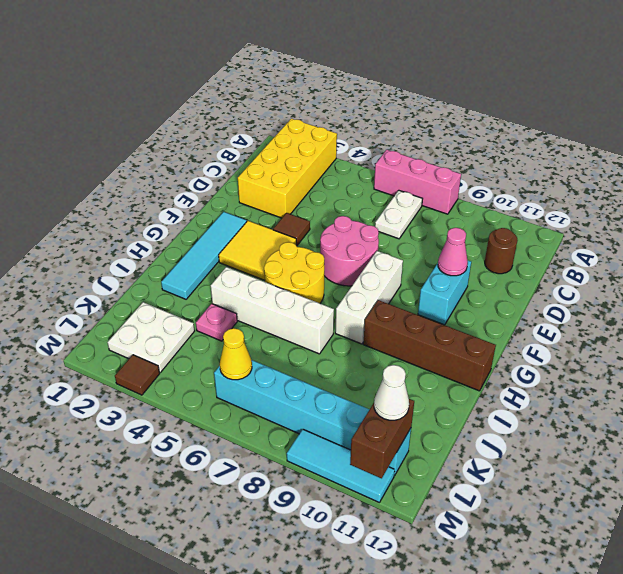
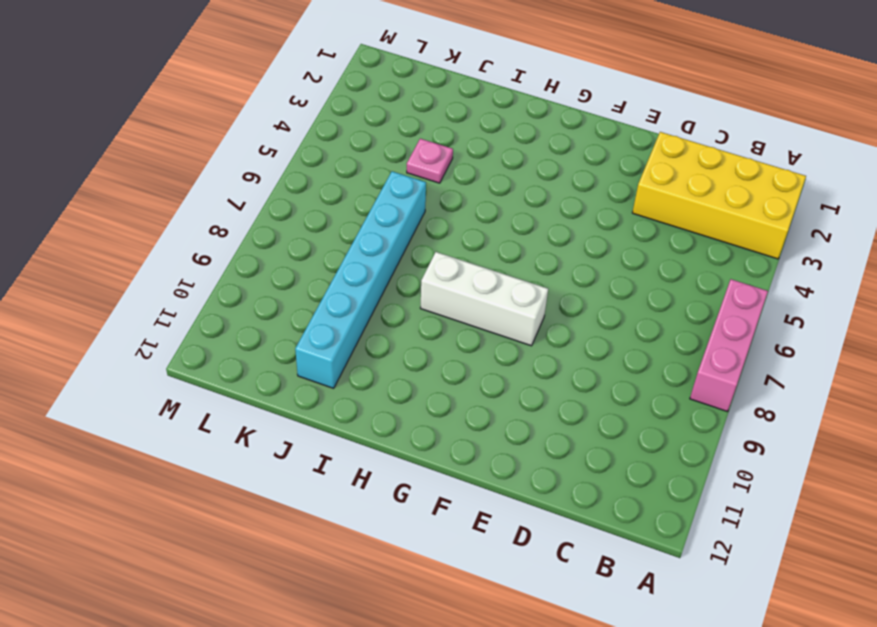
cyan brick J6:J11 level 1 -> cyan brick L6:L11 level 1
none -> white plate B7:C7 level 1
none -> brown round brick C11 level 1
none -> brown tile E4 level 1

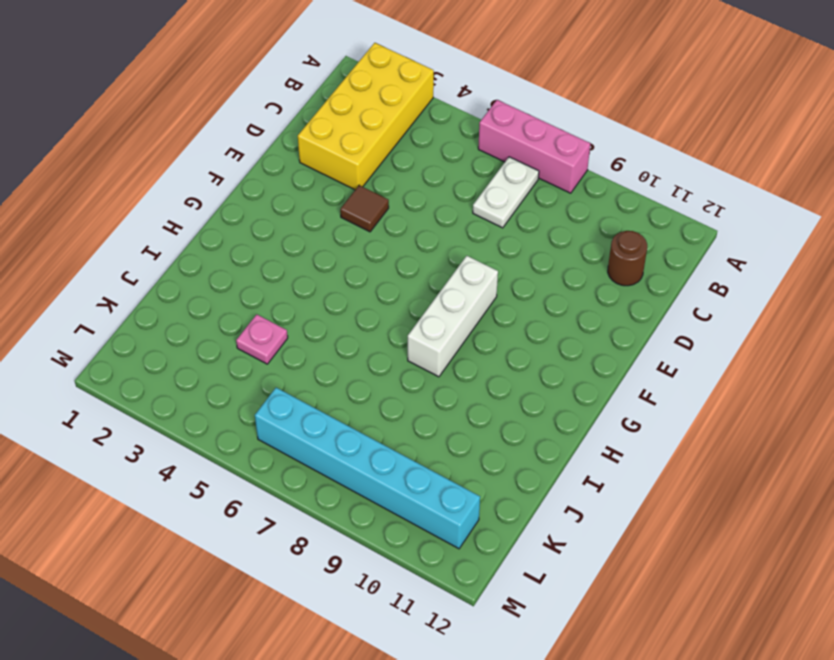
none -> pink round brick E6:F7 level 1
none -> cyan brick E10:F10 level 1
none -> cyan tile F2:I2 level 1

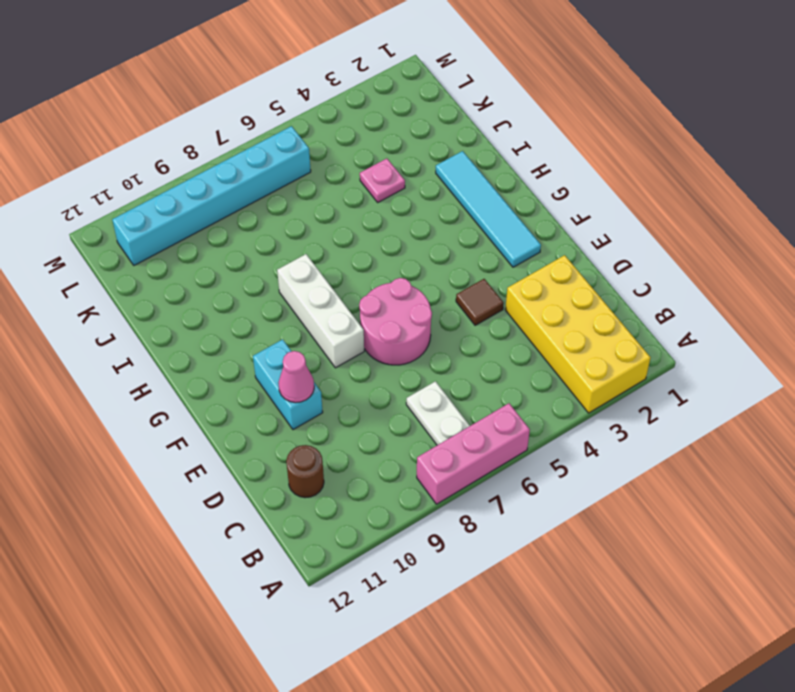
none -> yellow tile F3:G4 level 1
none -> yellow round brick G5:H6 level 1
none -> brown brick H9:H12 level 1

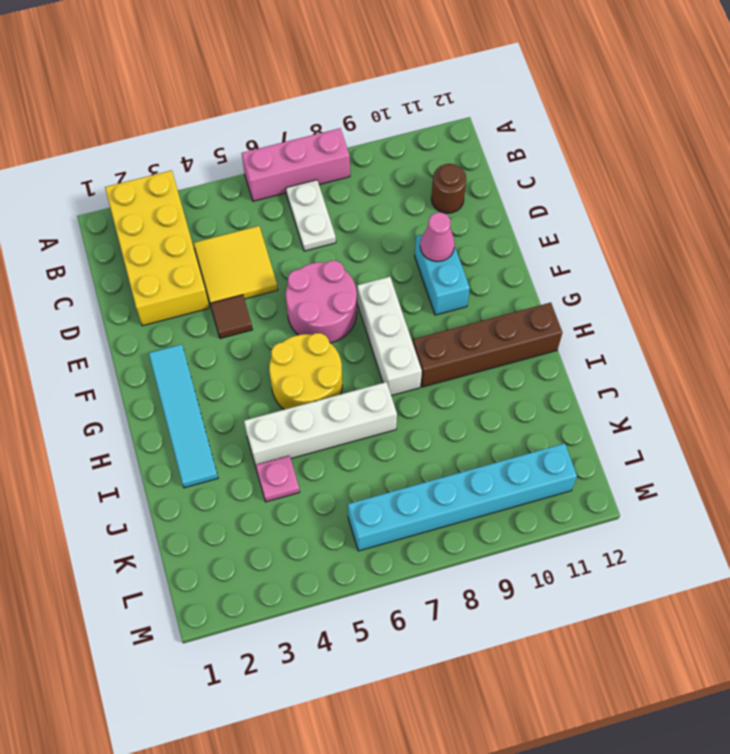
yellow tile C4:D5 level 1 -> yellow tile F3:G4 level 1
none -> white plate K2:L3 level 1
none -> brown tile M3 level 1
none -> cyan tile M9:M11 level 1

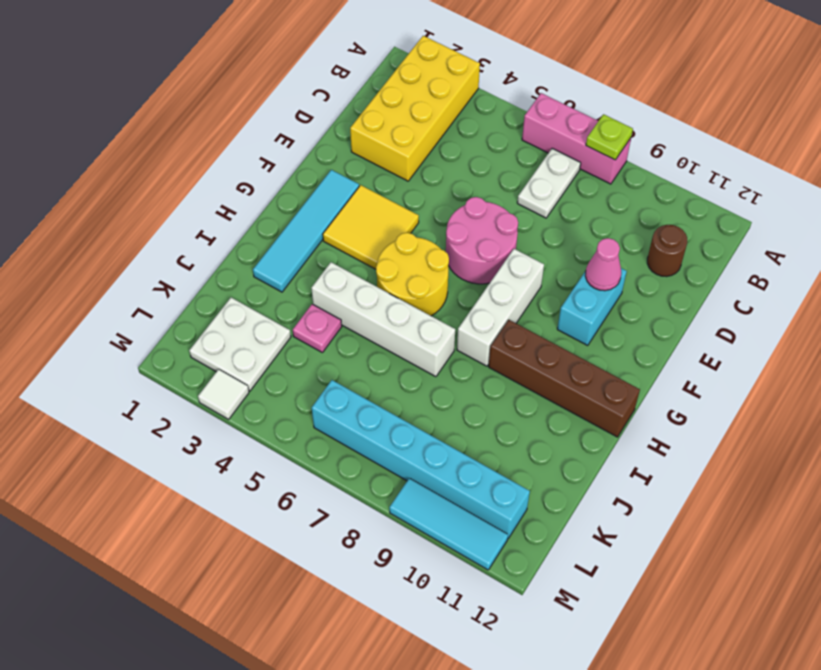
lime plate A8 level 2 -> none
white tile M3 level 1 -> brown tile M3 level 1
none -> brown tile E4 level 1
none -> yellow cone L6 level 2
none -> brown brick L11:M11 level 2

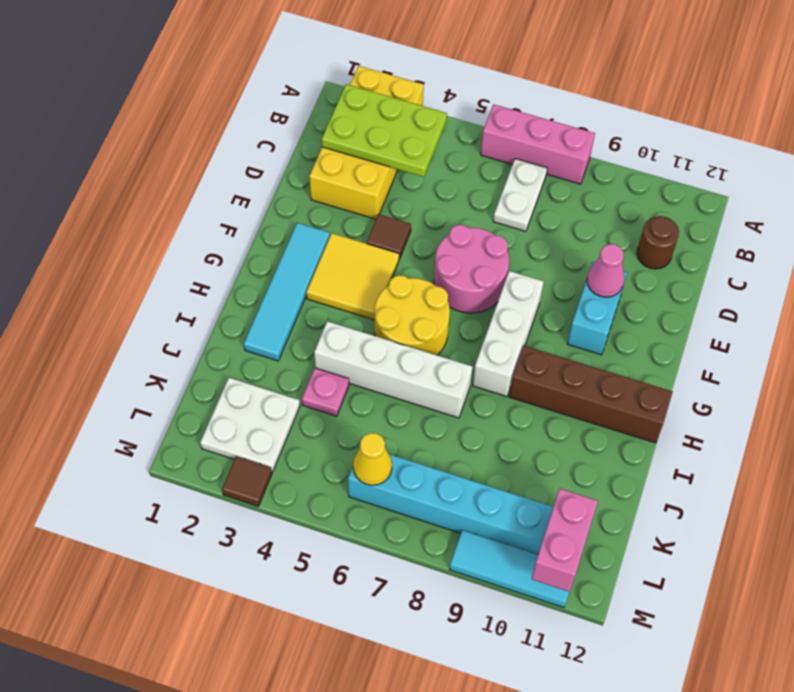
lime plate B2:C4 level 2 -> none
pink brick L11:M11 level 2 -> brown brick L11:M11 level 2
none -> white cone L11 level 3

